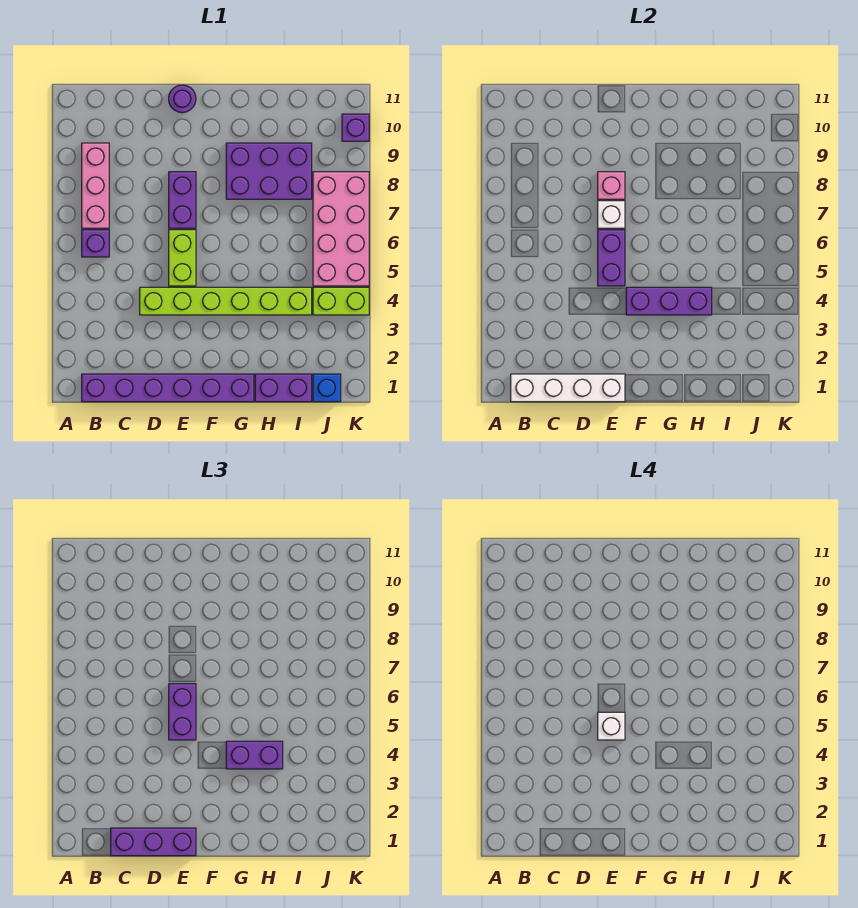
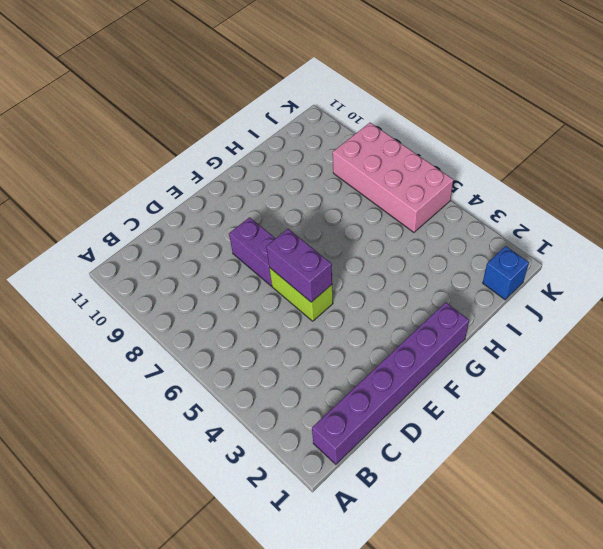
none -> purple brick B6 level 1
none -> pink brick B7:B9 level 1
none -> lime brick D4:I4 level 1

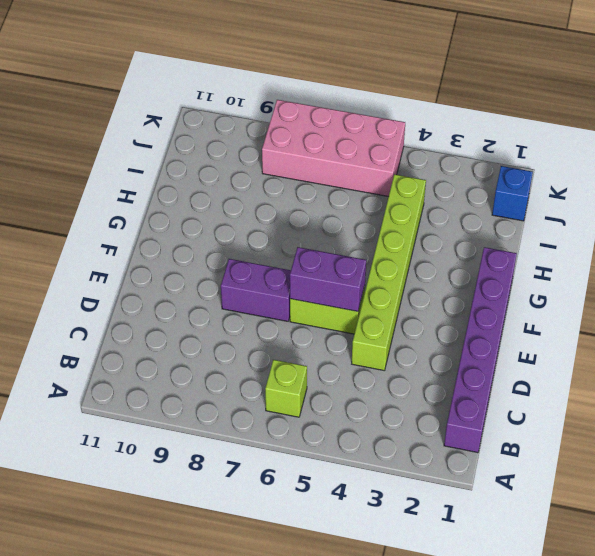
lime brick B6 level 1 -> purple brick B6 level 1
none -> pink brick B7:B9 level 1
none -> purple round brick E11 level 1
none -> purple brick G8:I9 level 1

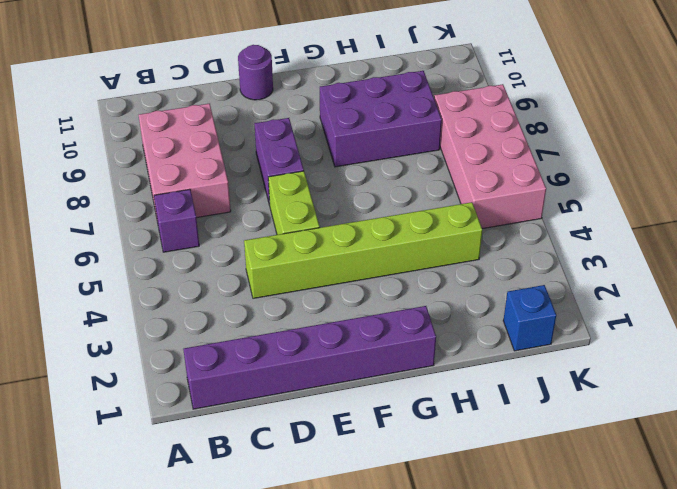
pink brick B7:C9 level 1 -> pink brick B7:B9 level 1
none -> purple brick H1:I1 level 1
none -> lime brick J4:K4 level 1
none -> purple brick K10 level 1

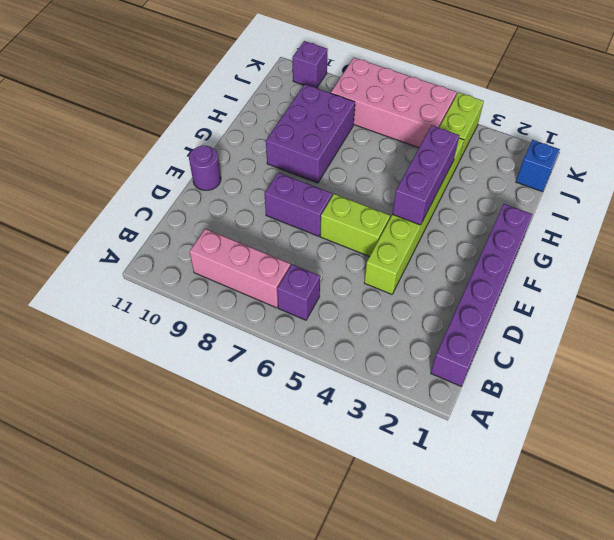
none -> purple brick H1:I1 level 1
none -> white brick B1:E1 level 2
none -> purple brick E5:E6 level 2

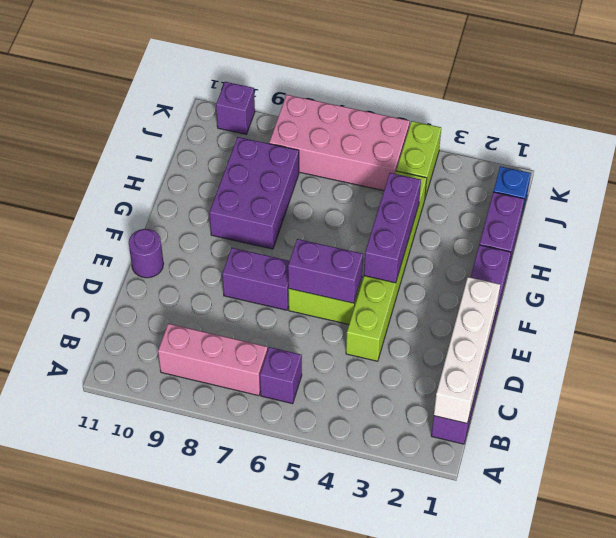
none -> white brick E7 level 2
none -> pink brick E8 level 2
none -> purple brick C1:E1 level 3

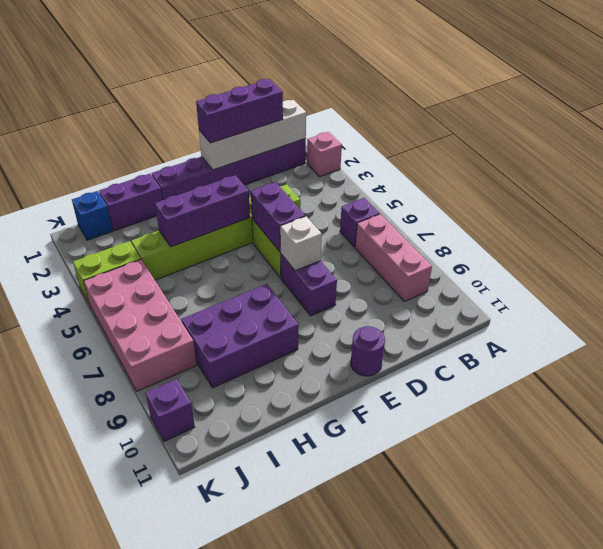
pink brick A2 level 1 -> pink brick E8 level 2
none -> purple brick E5:E6 level 3
none -> purple brick G4:H4 level 3
none -> white brick E5 level 4

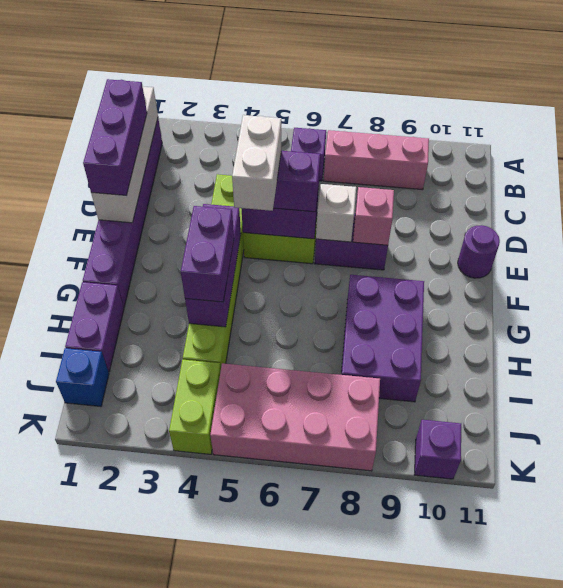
white brick E5:F5 level 4 -> white brick E5 level 4

